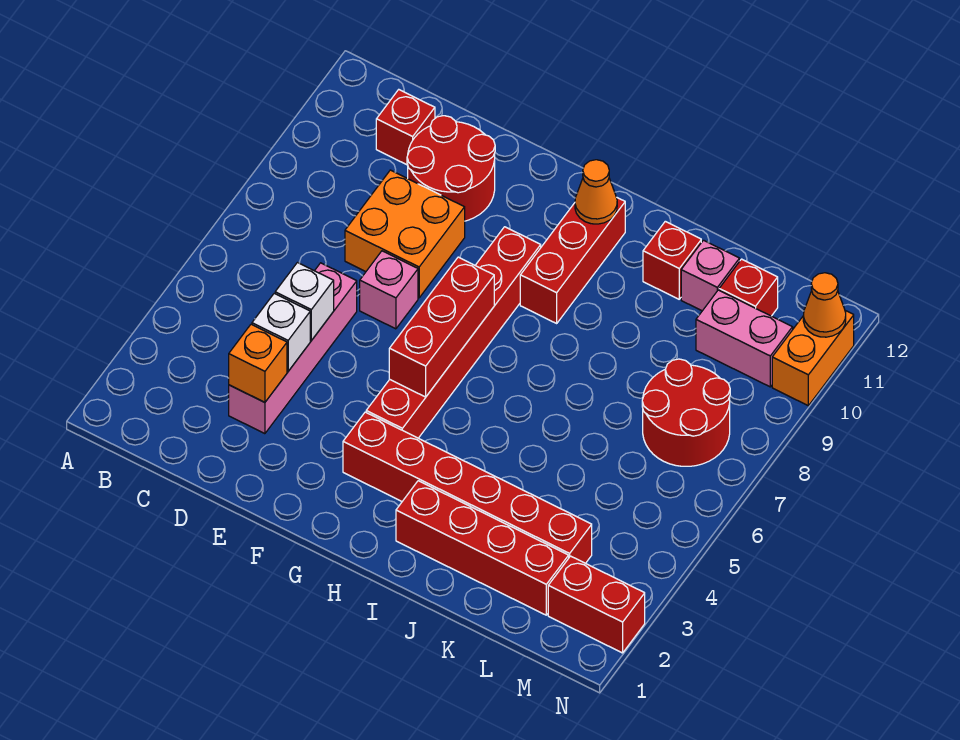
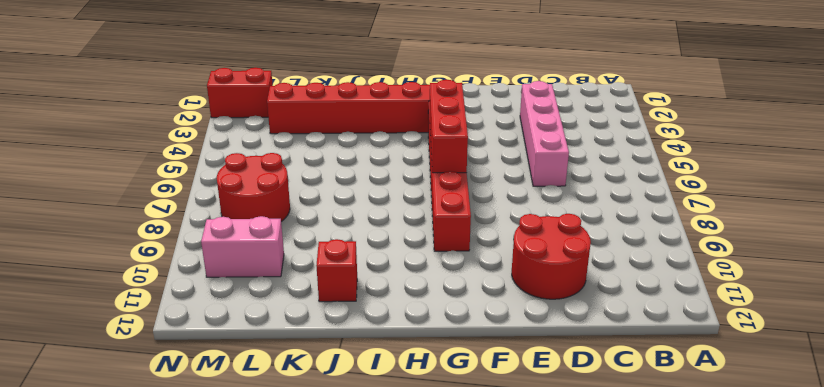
none -> red brick C11 level 1
none -> orange brick D8:E9 level 1
none -> pink brick E7 level 1

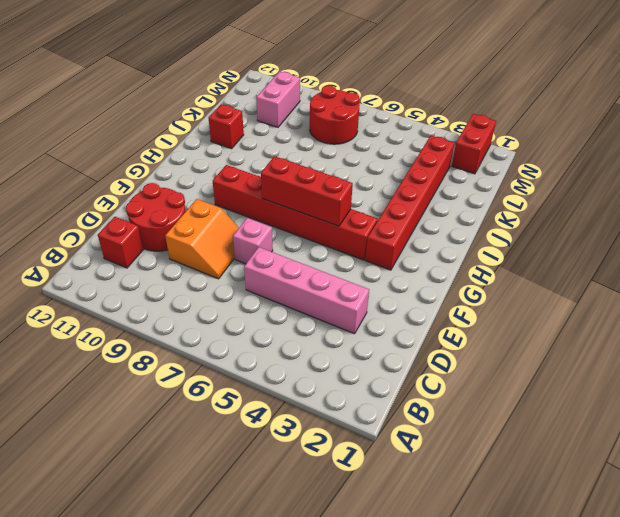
orange slope D8:E9 level 1 top 9 -> orange brick D8:E9 level 1
none -> red brick H9:H11 level 1
none -> red brick I2:L2 level 1
none -> pink brick K11 level 1

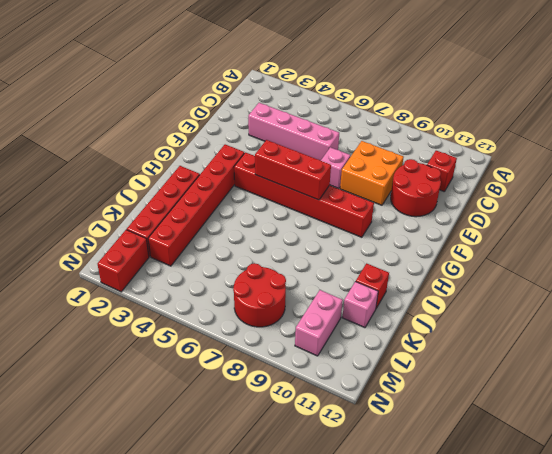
none -> red brick H9:H11 level 1
none -> red brick L11 level 1
none -> orange brick N10:N11 level 1

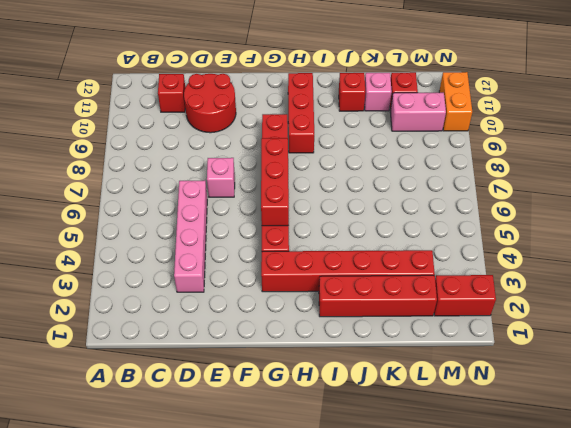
none -> orange brick D8:E9 level 1
none -> red round brick L7:M8 level 1
none -> orange brick D3 level 2

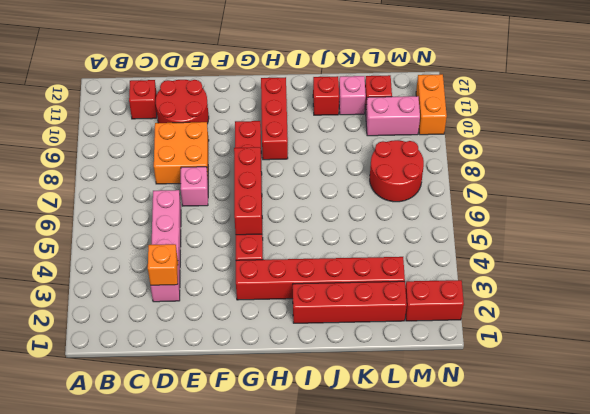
none -> white brick D4 level 2
none -> white brick D5 level 2
none -> orange cone H11 level 2

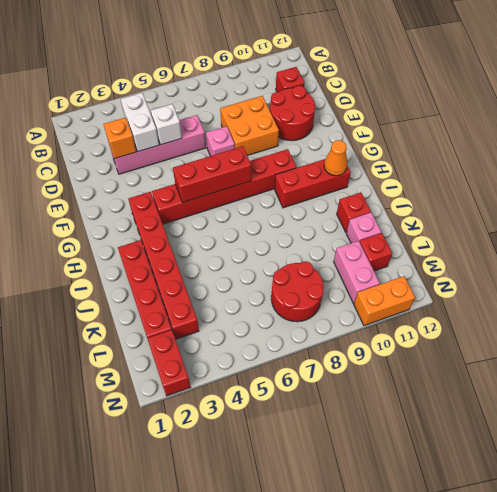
white brick C4:D4 level 2 -> white brick D4 level 2
none -> orange cone N11 level 2

